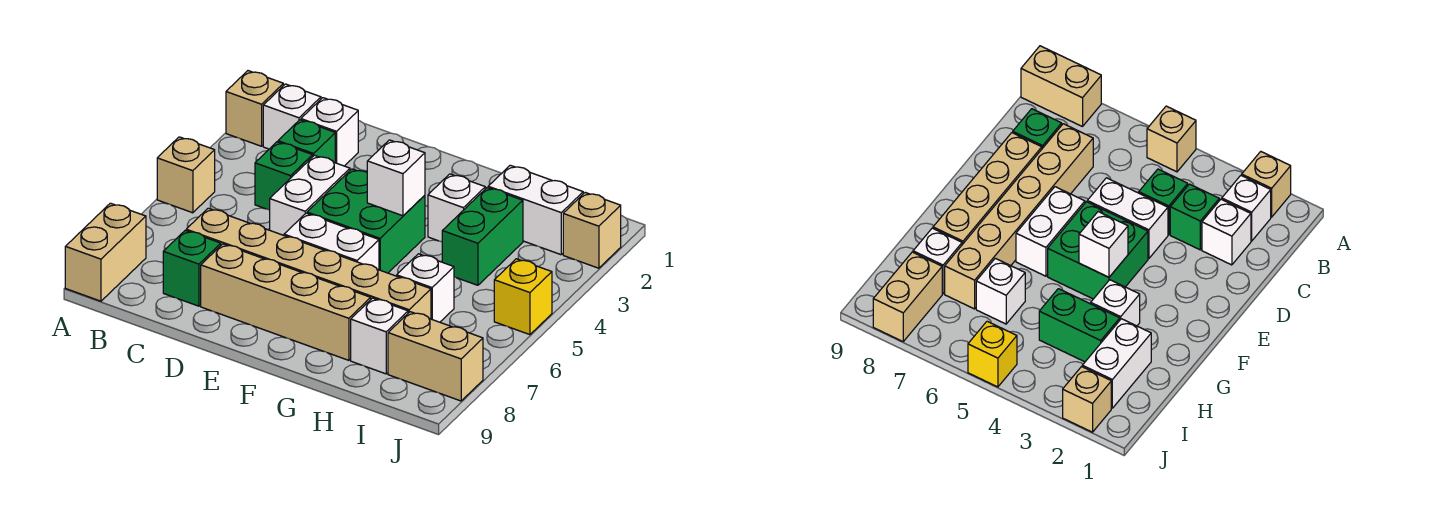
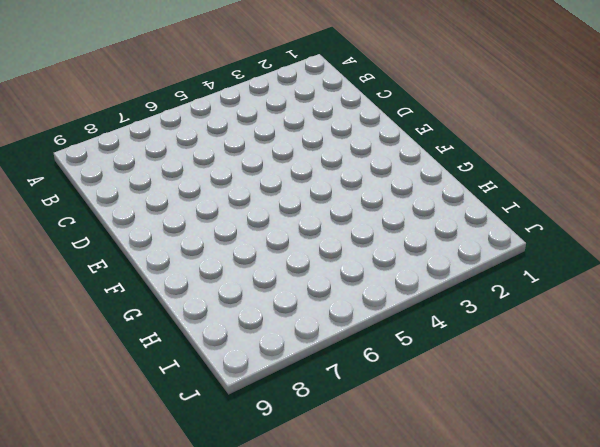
none -> tan brick A2 level 1
none -> tan brick A5 level 1
none -> tan brick A8:A9 level 1

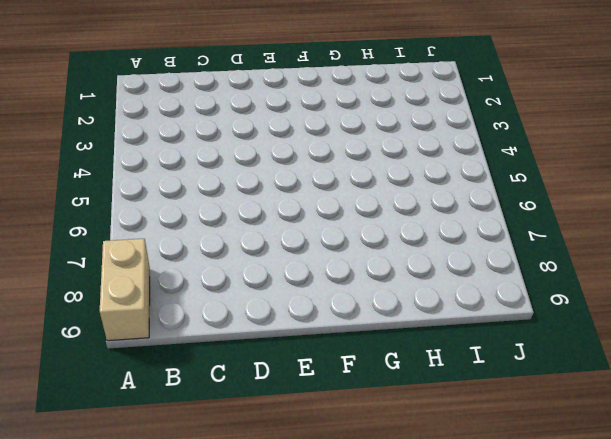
none -> tan brick A2 level 1
none -> tan brick A5 level 1
none -> white brick B2 level 1

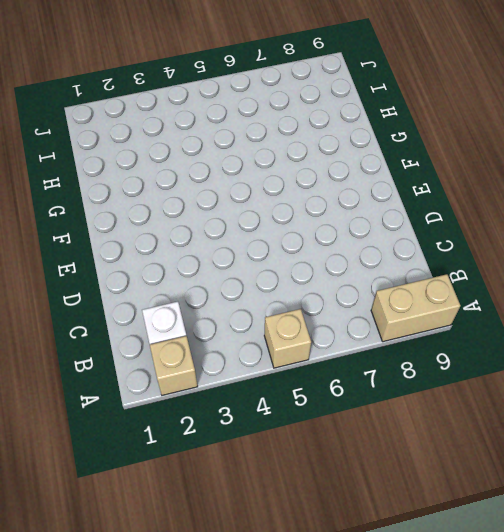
none -> white brick C2 level 1
none -> green brick C3 level 1
none -> green brick C4 level 1

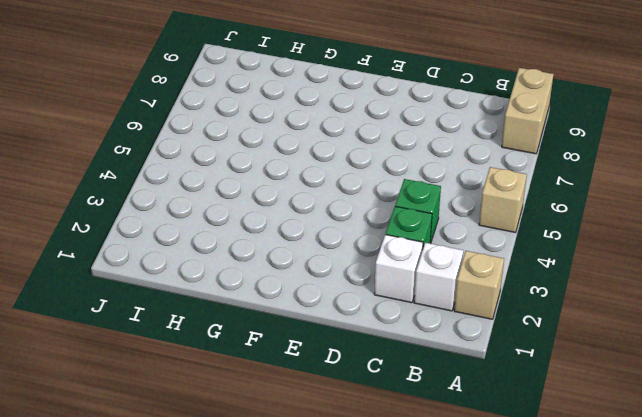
none -> tan brick C7:H7 level 1
none -> green brick C8 level 1
none -> white brick D4:D5 level 1

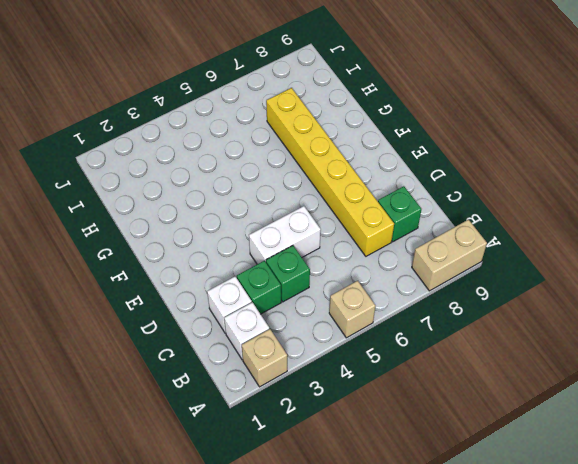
yellow brick C7:H7 level 1 -> tan brick C7:H7 level 1
none -> tan brick D8:G8 level 1
none -> green brick E4:F5 level 1
none -> white brick E6:F6 level 1

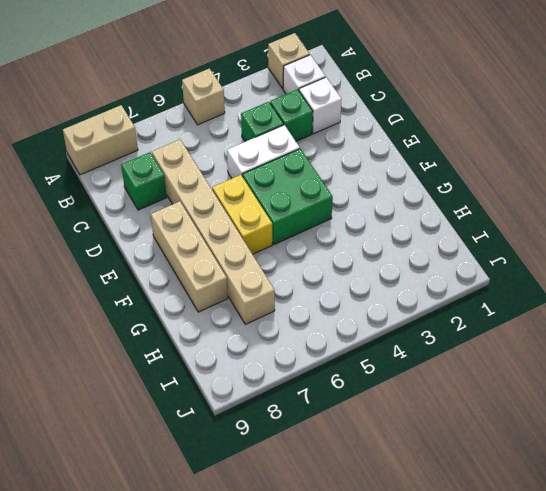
yellow brick E6:F6 level 1 -> white brick E6:F6 level 1
tan brick E8:G8 level 1 -> tan brick D8:G8 level 1
none -> white brick G3 level 1
none -> white brick H2:I2 level 1
none -> green brick H3:H4 level 1

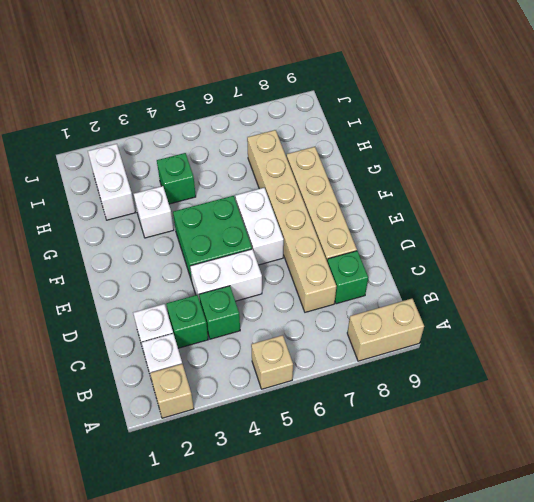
green brick H4 level 1 -> green brick H3:H4 level 1
none -> white brick H6 level 1
none -> white brick H8 level 1
none -> tan brick I8:J8 level 1

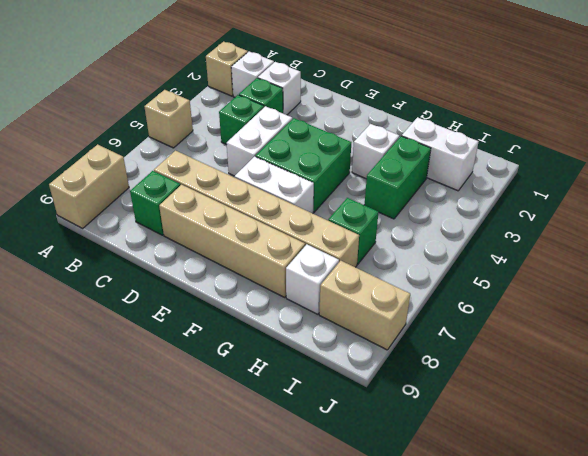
green brick H6 level 1 -> white brick H6 level 1
none -> tan brick J2 level 1
none -> yellow brick J5 level 1
none -> white brick F4 level 2

